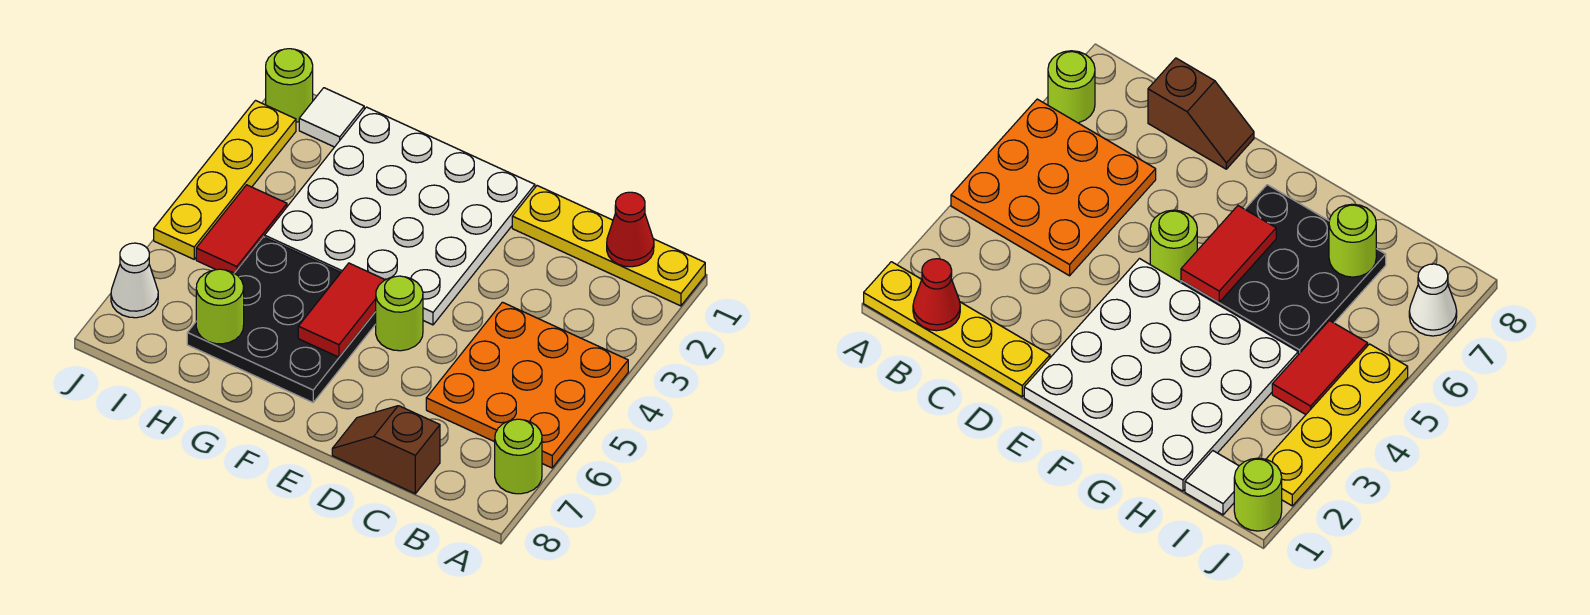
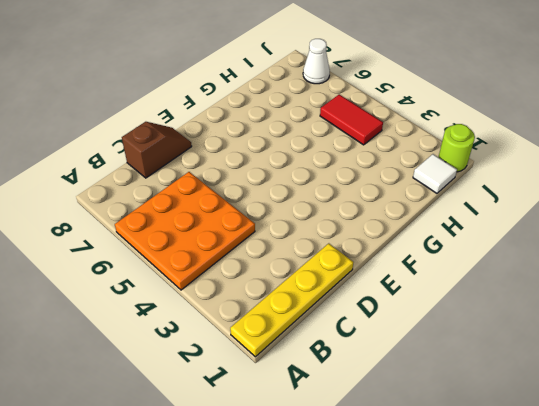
none -> lime round brick A7 level 1
none -> white plate E1:H4 level 1
none -> lime round brick E5 level 1

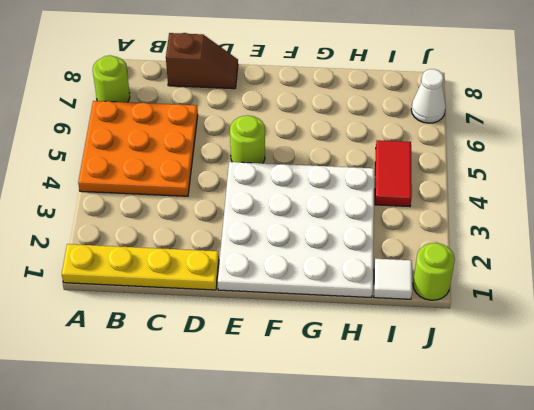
none -> black plate F5:H7 level 1
none -> yellow plate J2:J5 level 1
none -> red cone B1 level 2

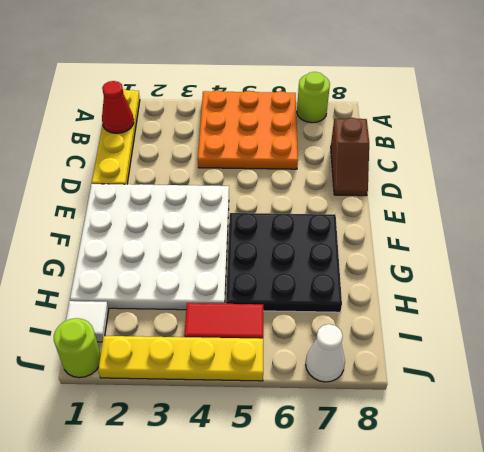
none -> lime round brick E5 level 1
none -> red tile F5:F6 level 2
none -> lime round brick H7 level 2

